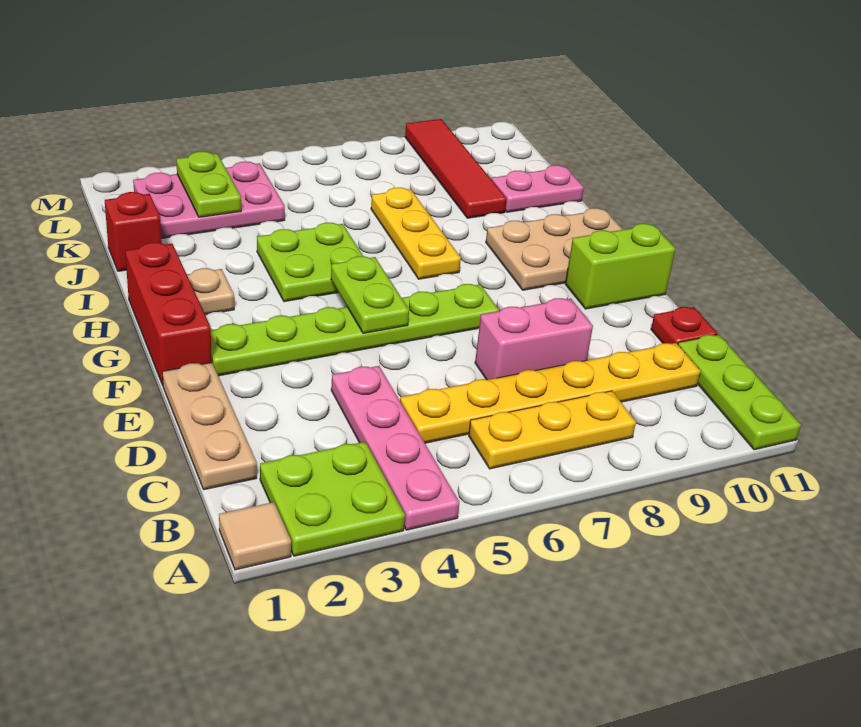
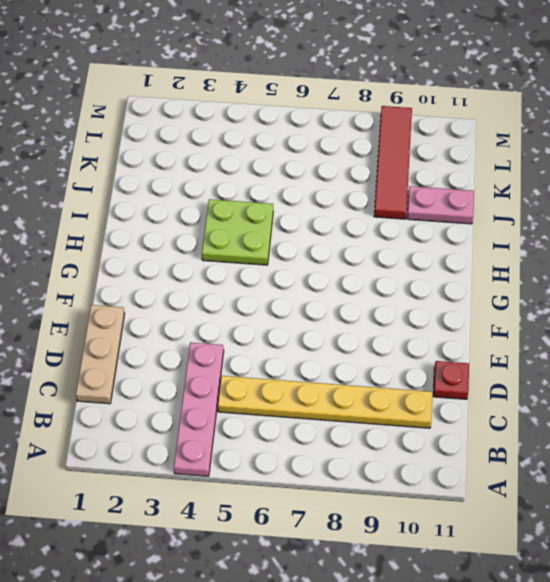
none -> tan tile A1 level 1
none -> lime plate A2:B3 level 1
none -> lime plate A11:C11 level 1

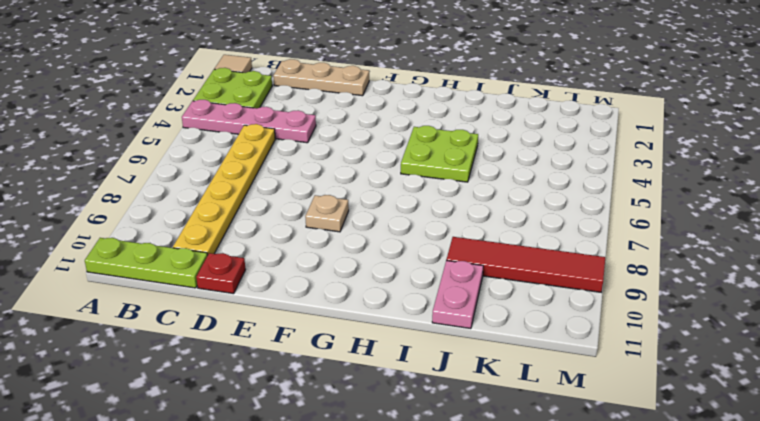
tan plate F8 level 1 -> tan plate H2 level 1
none -> yellow plate B6:B8 level 1
none -> pink brick D7:D8 level 1
none -> red brick F1:H1 level 1

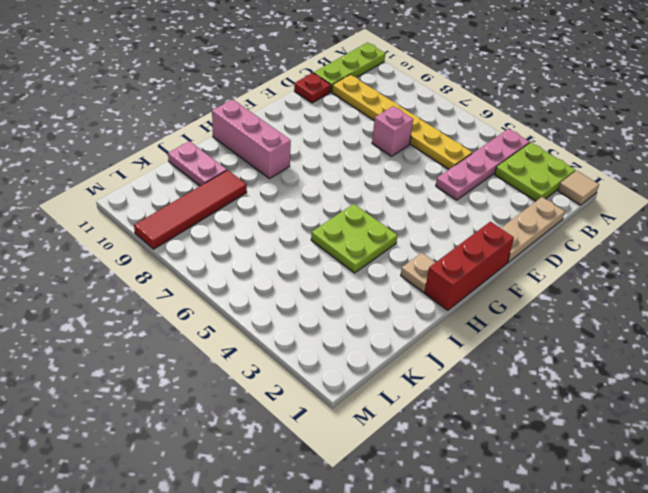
pink brick D7 level 1 -> pink brick D7:D8 level 1
pink brick H9:H11 level 1 -> tan plate G9:H11 level 1
none -> yellow plate B6:B8 level 1
none -> lime plate F2:F7 level 1
none -> lime brick F10:F11 level 1

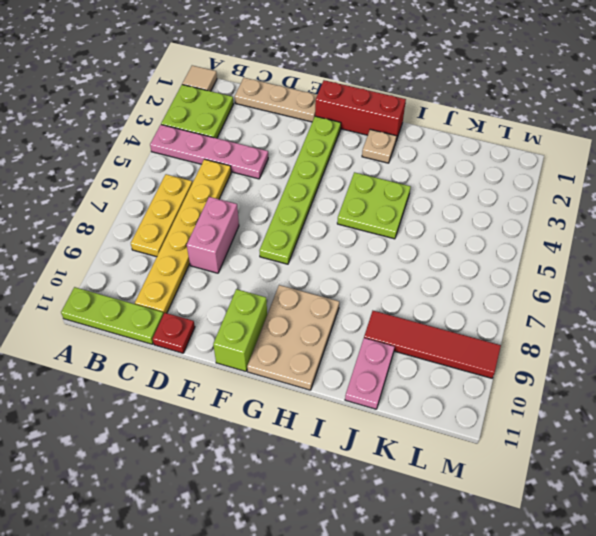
none -> yellow plate H7:J7 level 1
none -> red brick J1 level 1
none -> pink plate K2:L4 level 1

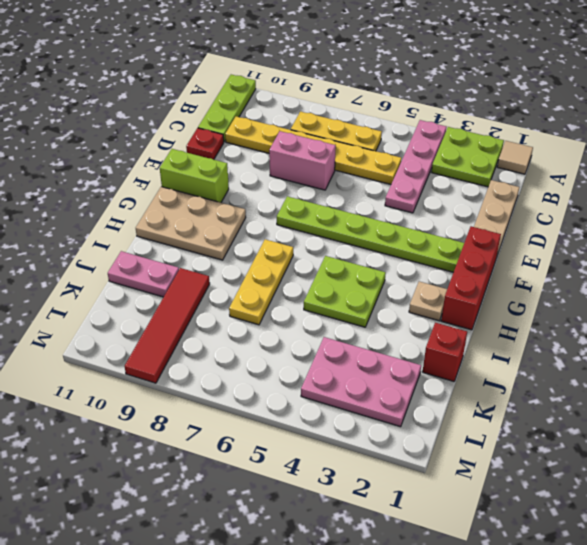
none -> lime plate F5:G5 level 2
none -> lime plate K3:L3 level 2

